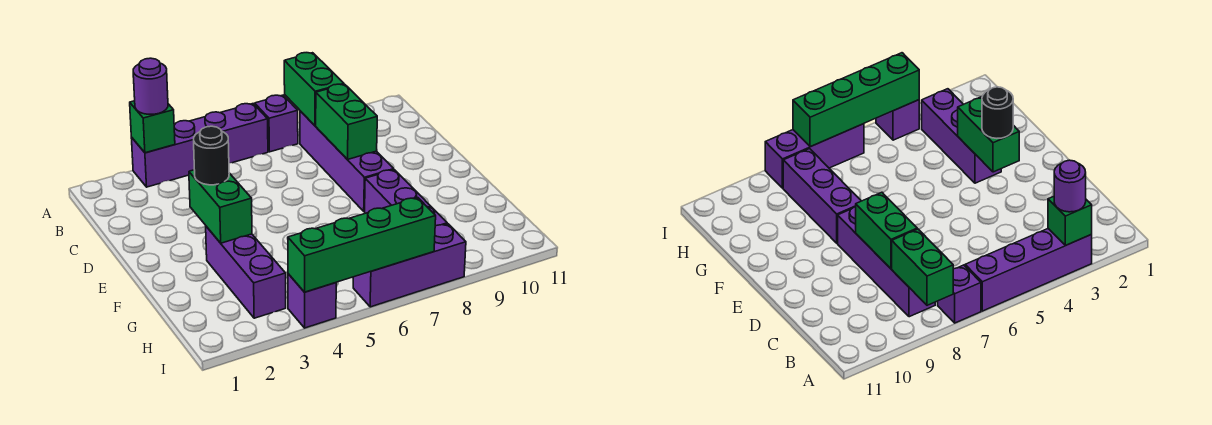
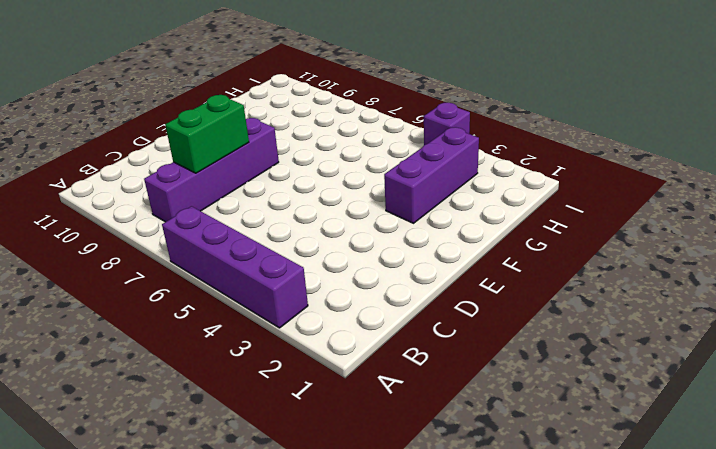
none -> purple brick A7 level 1
none -> purple brick F8:H8 level 1
none -> purple brick I6:I8 level 1

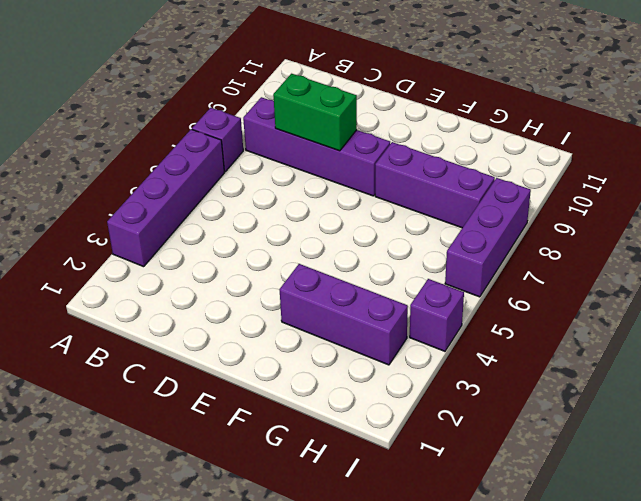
none -> green brick A3 level 2
none -> green brick A8:B8 level 2
none -> green brick E3:F3 level 2

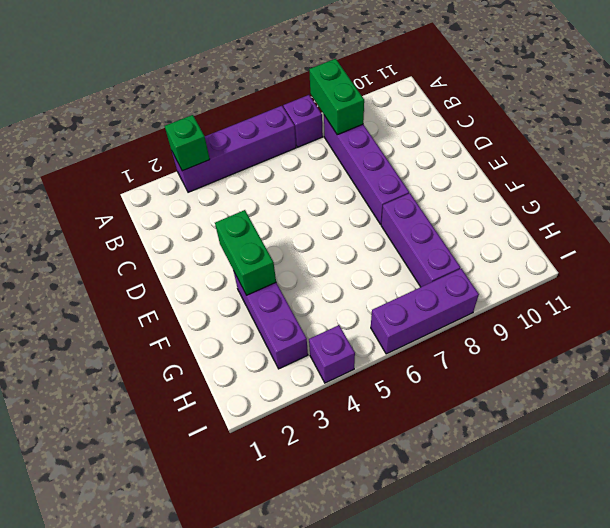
none -> green brick C8:D8 level 2
none -> green brick I4:I7 level 2
none -> purple round brick A3 level 3

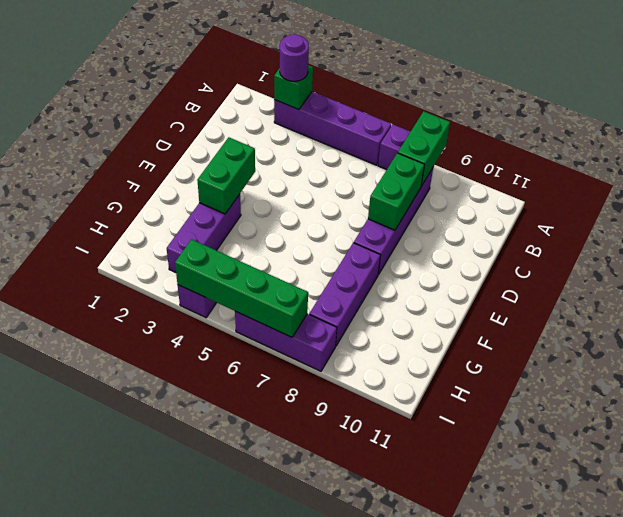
none -> black round brick E3 level 3

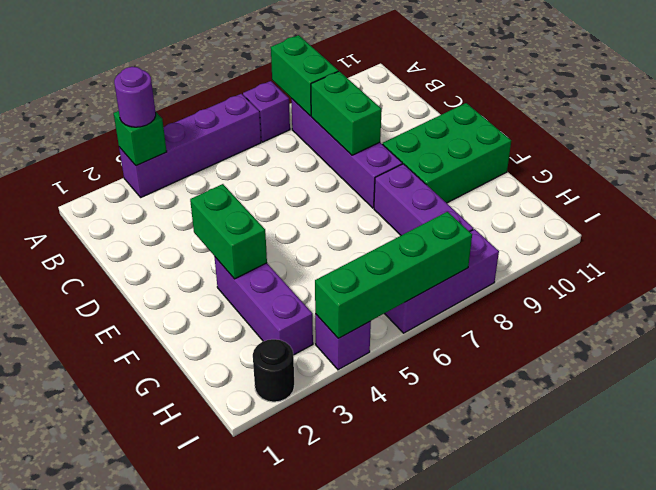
green brick E9:F11 level 1 -> none
black round brick I2 level 1 -> black round brick E3 level 3

